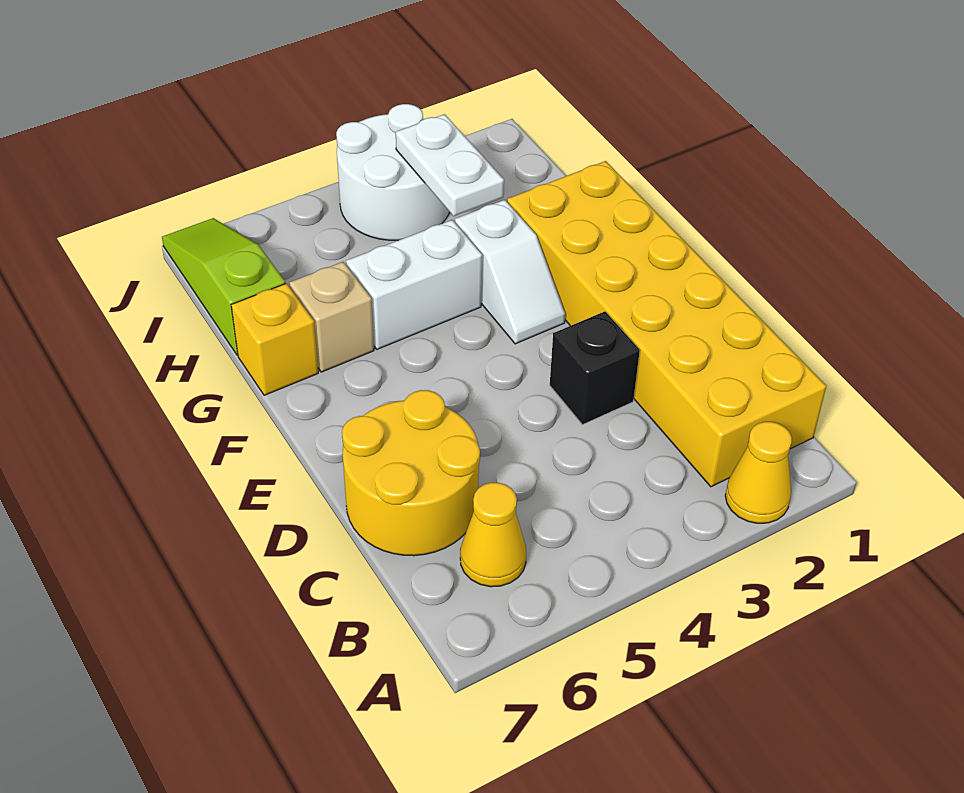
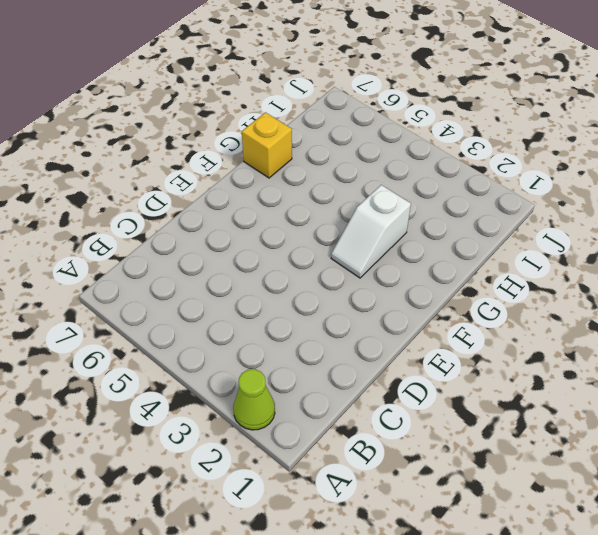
lime cone A2 level 1 -> yellow cone A2 level 1
none -> yellow brick B1:G2 level 1
none -> yellow cone B6 level 1
none -> yellow round brick C6:D7 level 1

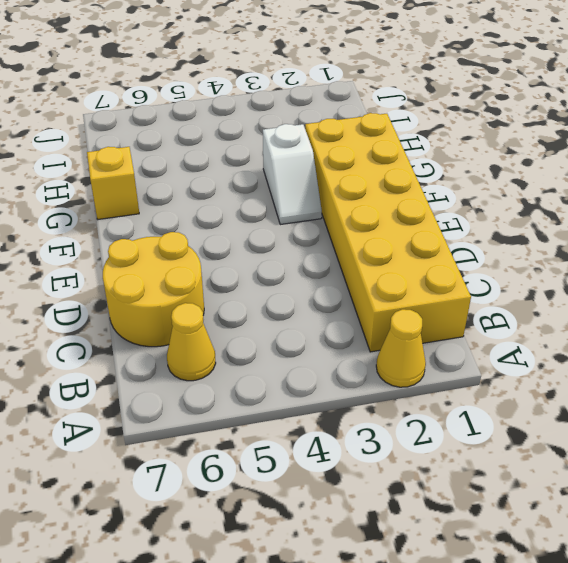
none -> black brick D3 level 1
none -> white brick G4:G5 level 1
none -> tan brick G6 level 1

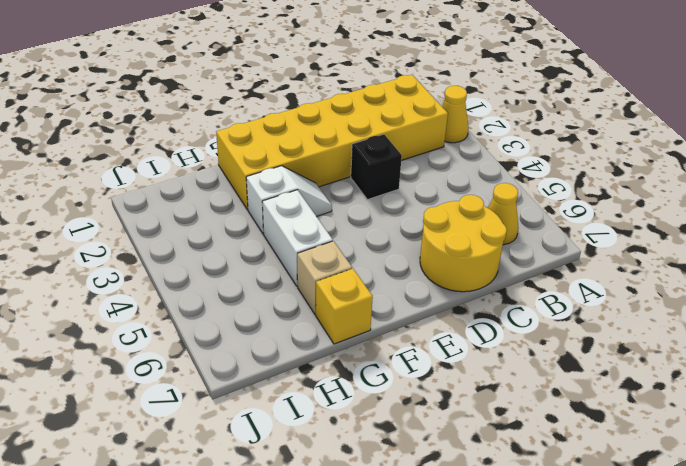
none -> lime slope H7:J7 level 1 top H
none -> white round brick I3:J4 level 1
none -> white plate H3:I3 level 2

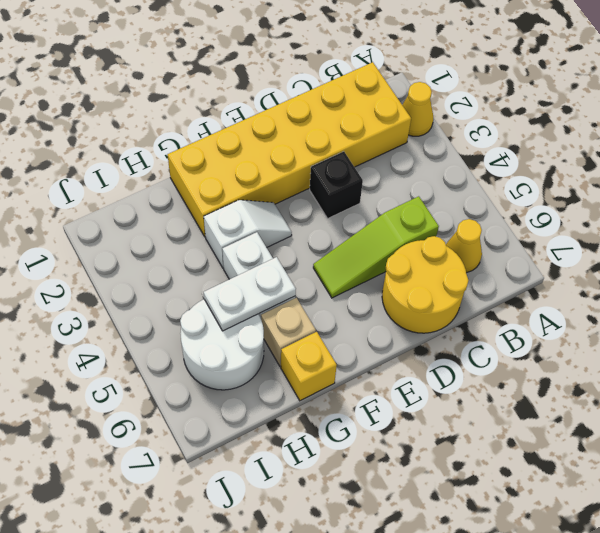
lime slope C5:E5 level 1 top C -> lime slope H7:J7 level 1 top H
white plate G5:H5 level 2 -> white plate H3:I3 level 2
white round brick H5:I6 level 1 -> white round brick I3:J4 level 1

